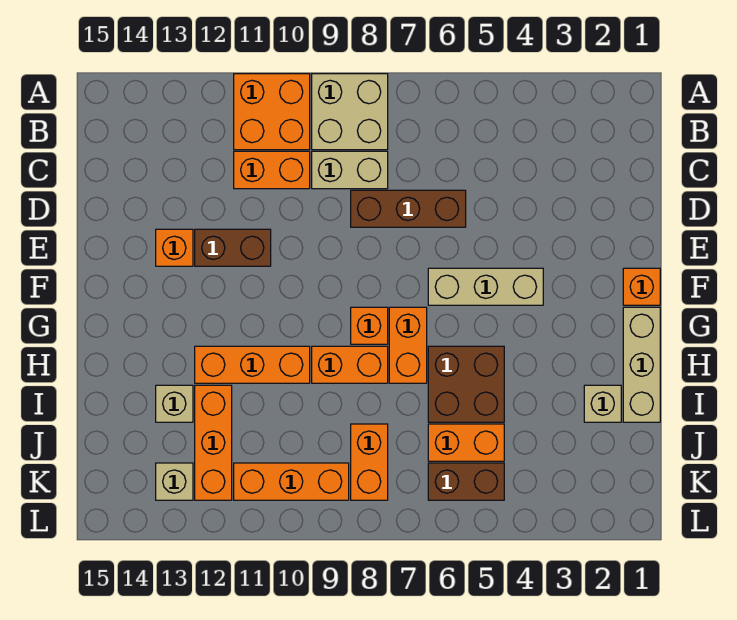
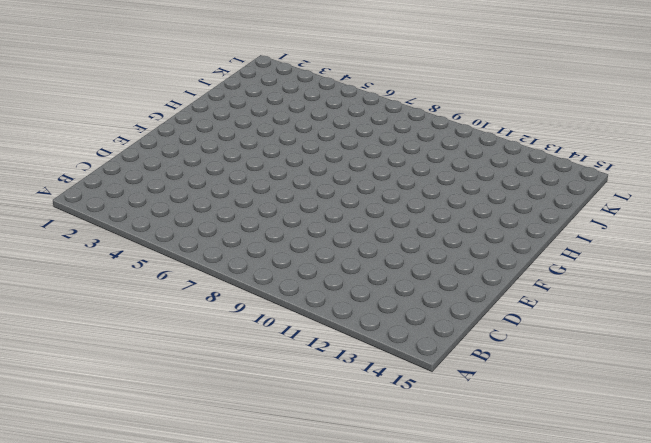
none -> tan brick A8:B9 level 1
none -> orange brick A10:B11 level 1
none -> tan brick C8:C9 level 1

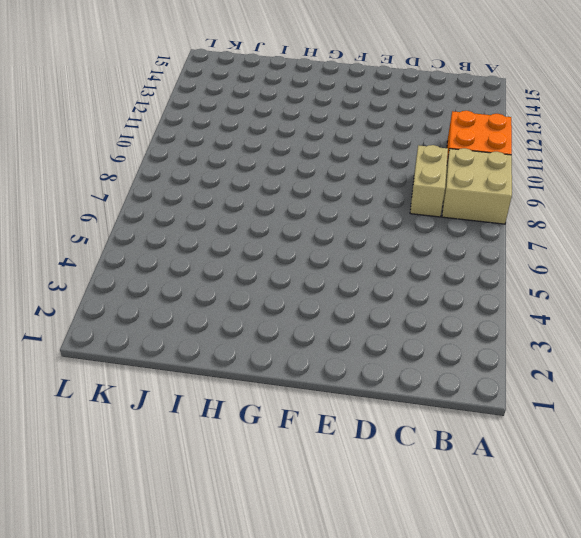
none -> orange brick C10:C11 level 1
none -> brown brick D6:D8 level 1
none -> brown brick E11:E12 level 1

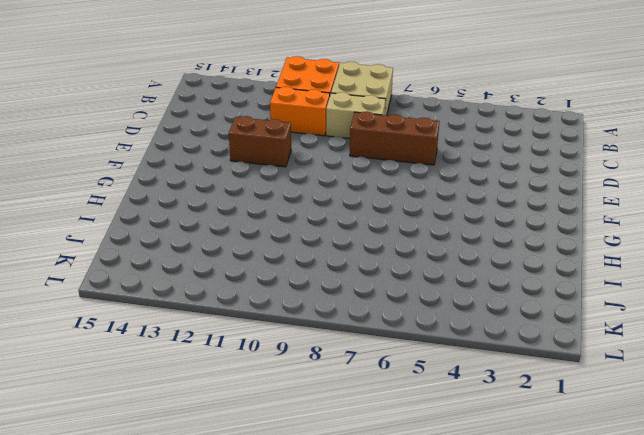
none -> orange brick E13 level 1
none -> orange brick F1 level 1
none -> tan brick F4:F6 level 1

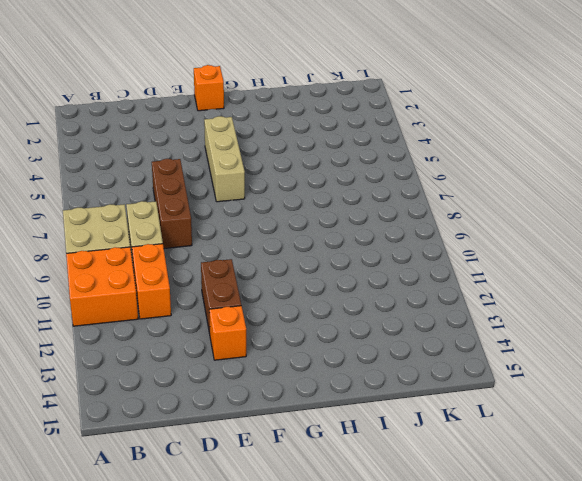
none -> tan brick G1:I1 level 1
none -> orange brick G7:H7 level 1
none -> orange brick G8 level 1

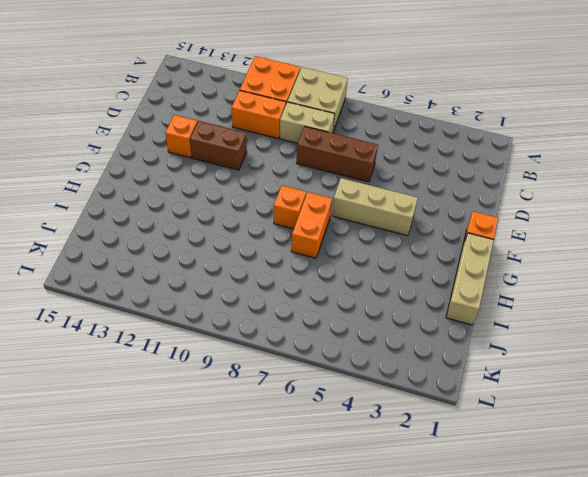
none -> brown brick H5:I6 level 1
none -> orange brick H8:H9 level 1
none -> orange brick H10:H12 level 1

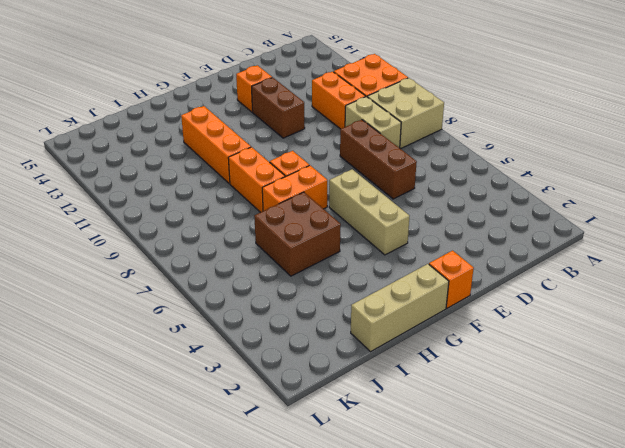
none -> tan brick I2 level 1
none -> orange brick I12:K12 level 1
none -> tan brick I13 level 1

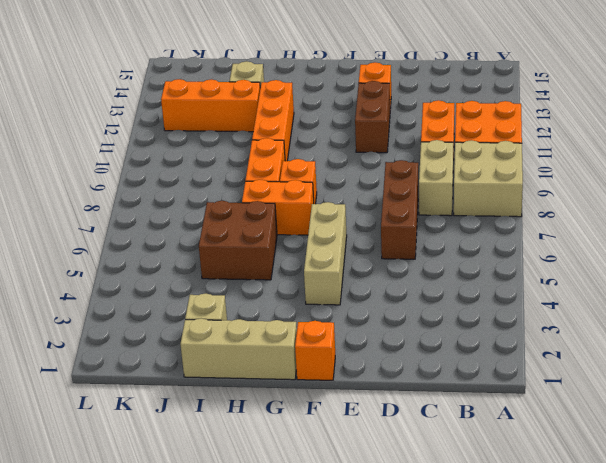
none -> orange brick J5:J6 level 1
none -> orange brick J8:K8 level 1
none -> brown brick K5:K6 level 1

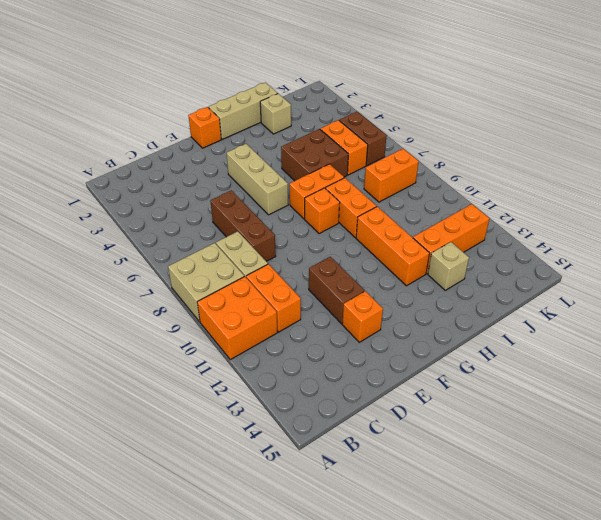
none -> orange brick K9:K11 level 1
none -> tan brick K13 level 1

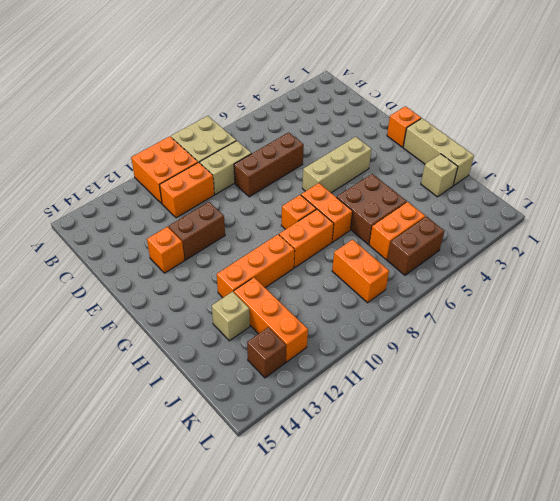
brown brick K13 level 1 -> tan brick K13 level 1
none -> orange brick K9:K11 level 1

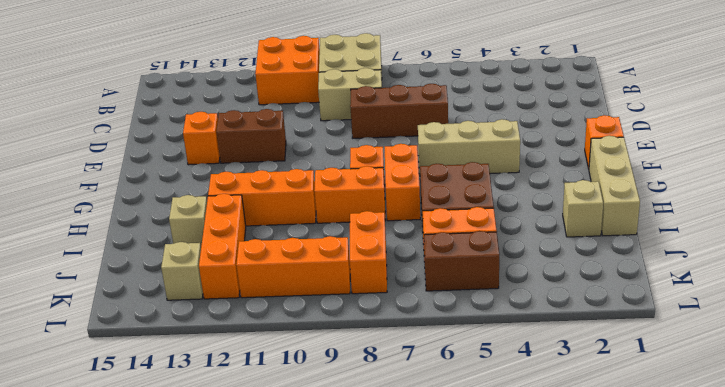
none -> orange brick C10:C11 level 1

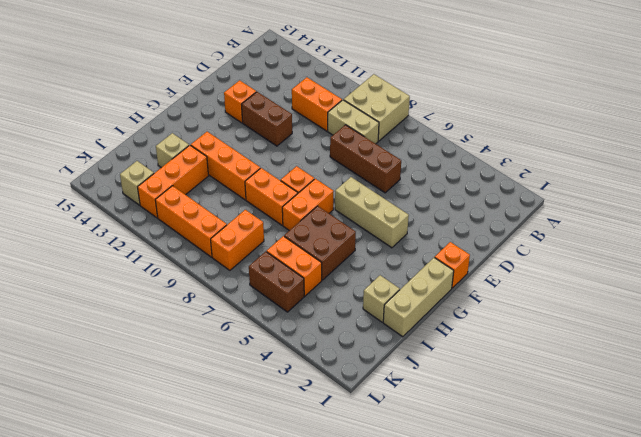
none -> orange brick A10:B11 level 1

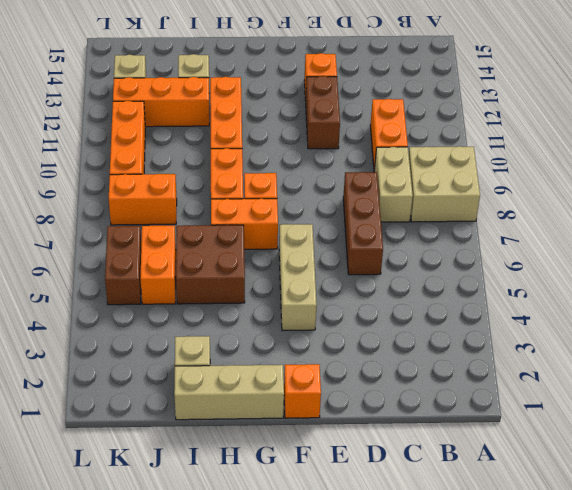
none -> orange brick A10:B11 level 1

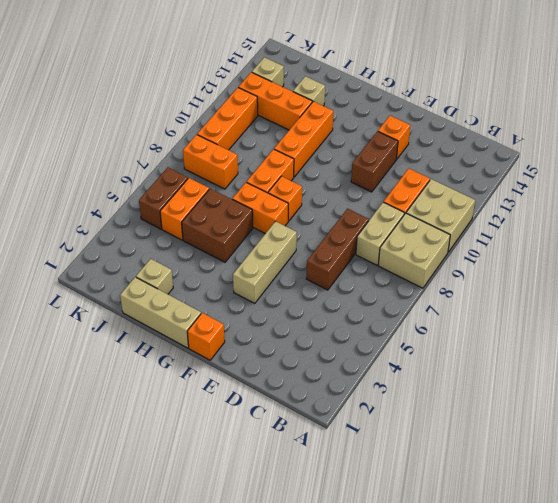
tan brick A10:B11 level 1 -> orange brick A10:B11 level 1

